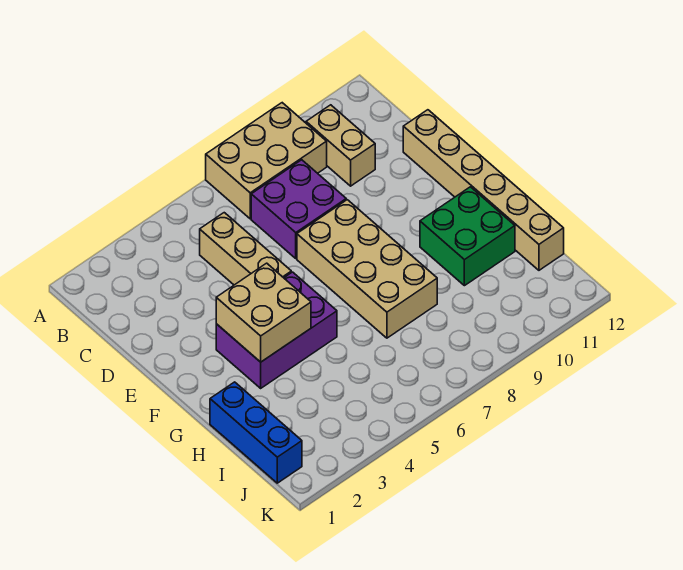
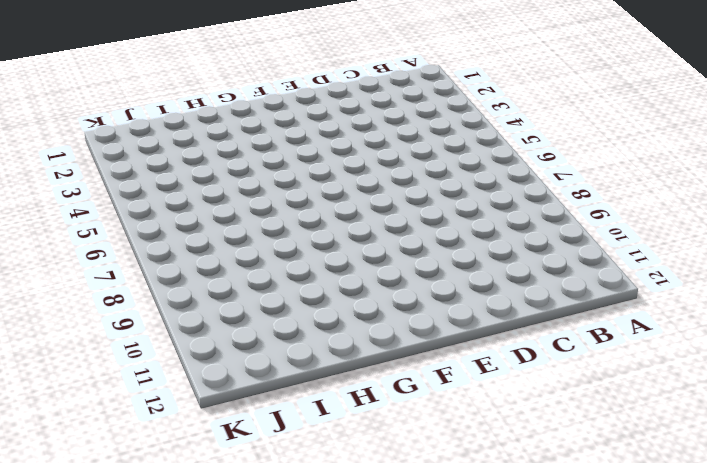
none -> tan brick A7:B9 level 1
none -> tan brick B10:C10 level 1

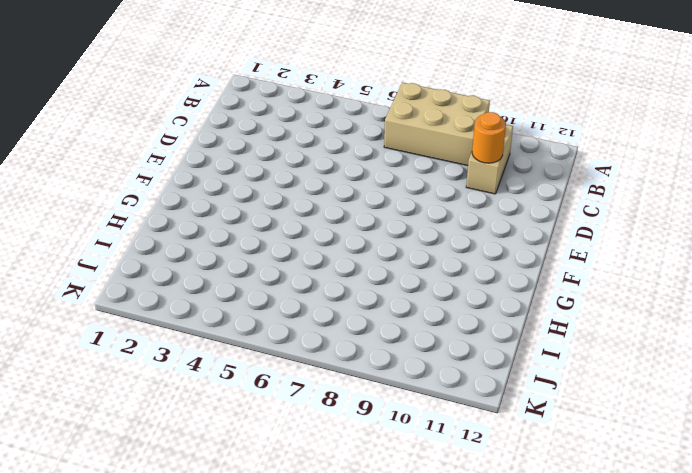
orange round brick C10 level 2 -> none
none -> tan brick C5:E5 level 1
none -> purple brick C7:D8 level 1

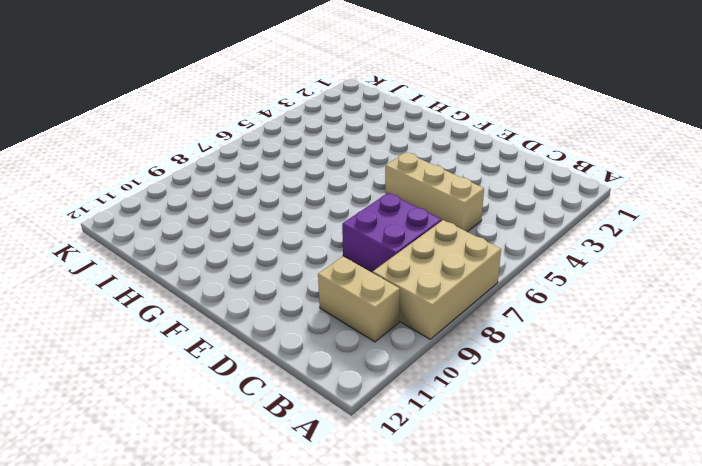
none -> tan brick D12:I12 level 1
none -> tan brick E7:H8 level 1

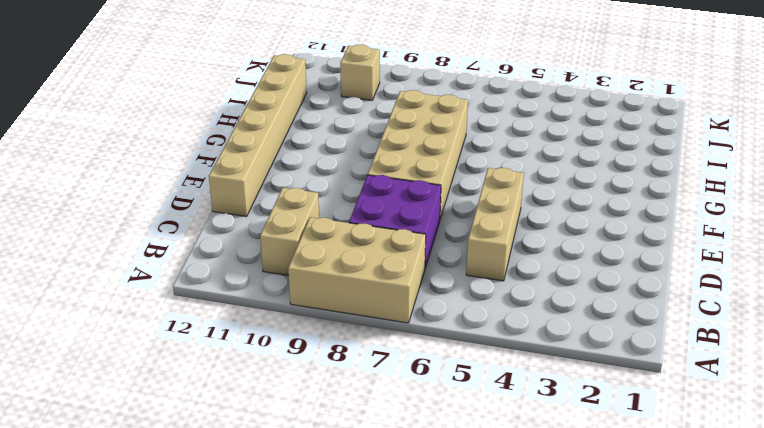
tan brick J10 level 1 -> none
none -> purple brick F3:G5 level 1
none -> green brick G10:H11 level 1

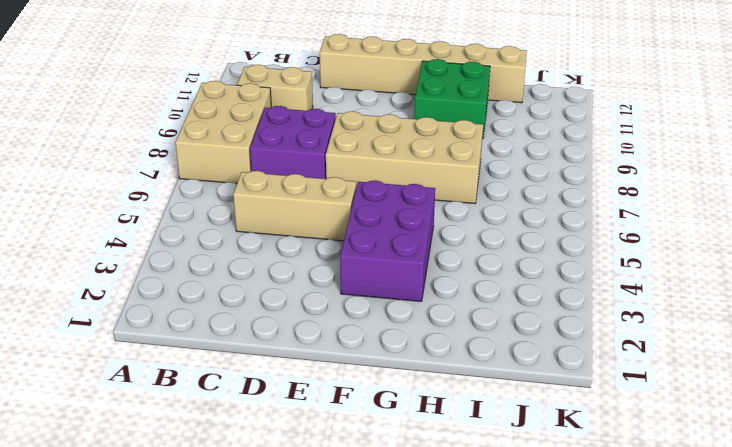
none -> blue brick H1:J1 level 1
none -> tan brick F3:G4 level 2

